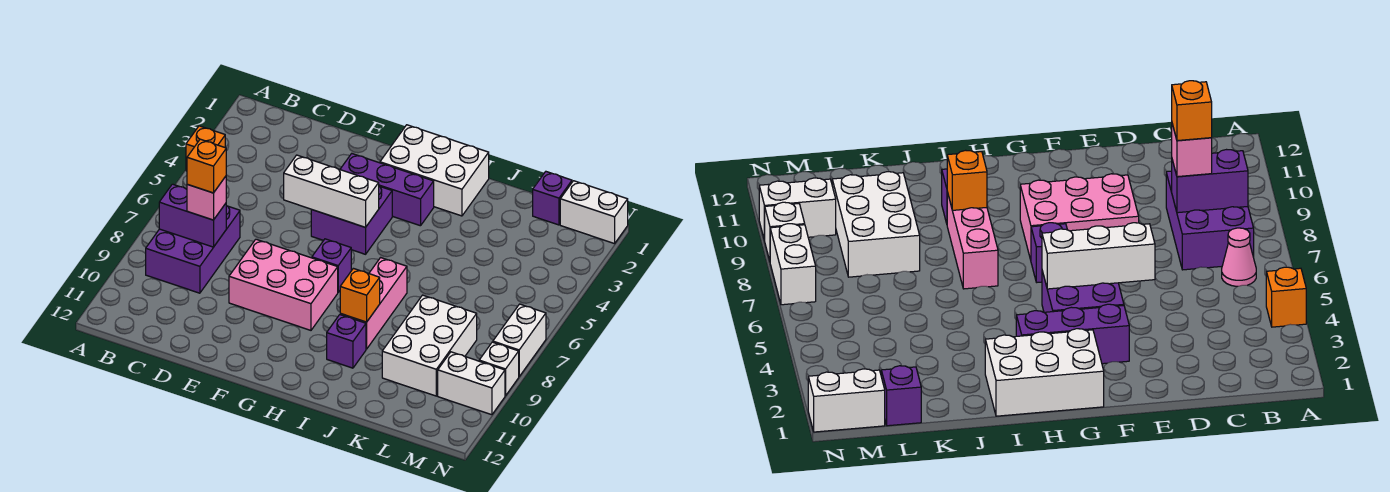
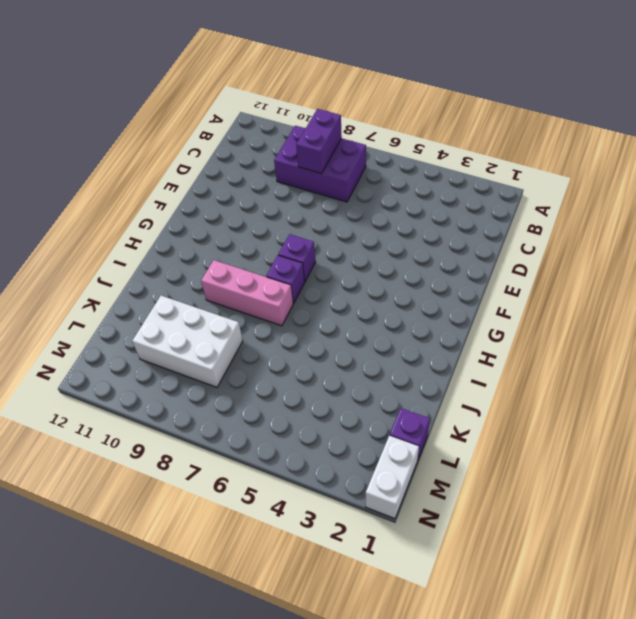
purple brick H7 level 1 -> purple brick I10 level 1
none -> orange brick A4 level 1
none -> pink cone B6 level 1
none -> pink brick E8:G9 level 1

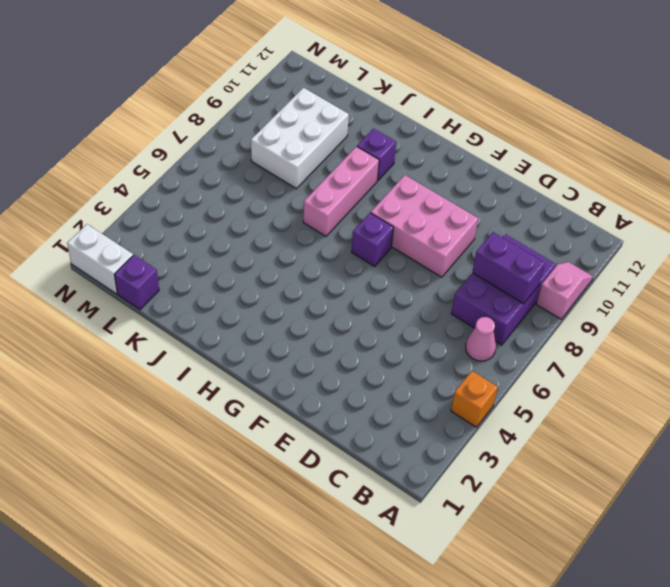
pink slope A9:A10 level 1 top 9 -> none
none -> purple brick F3:H3 level 1
none -> purple brick F4:G5 level 1
none -> white brick G1:I2 level 1

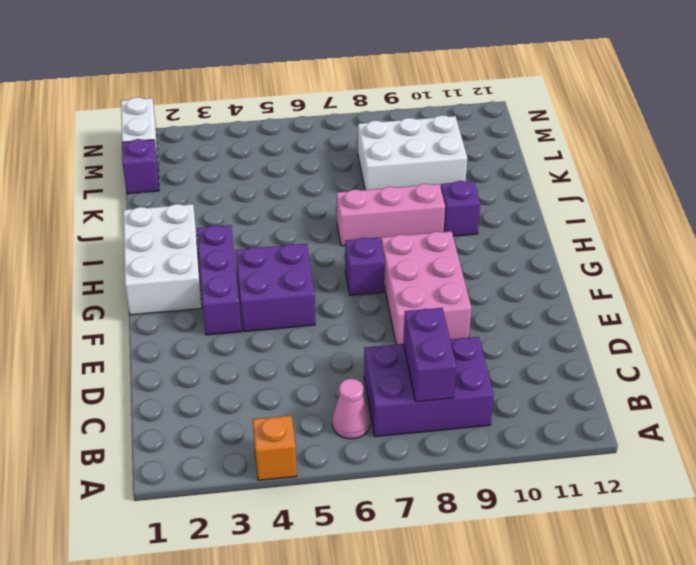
none -> white brick M10:N10 level 1
none -> white brick N7:N8 level 1
none -> white brick N9 level 1

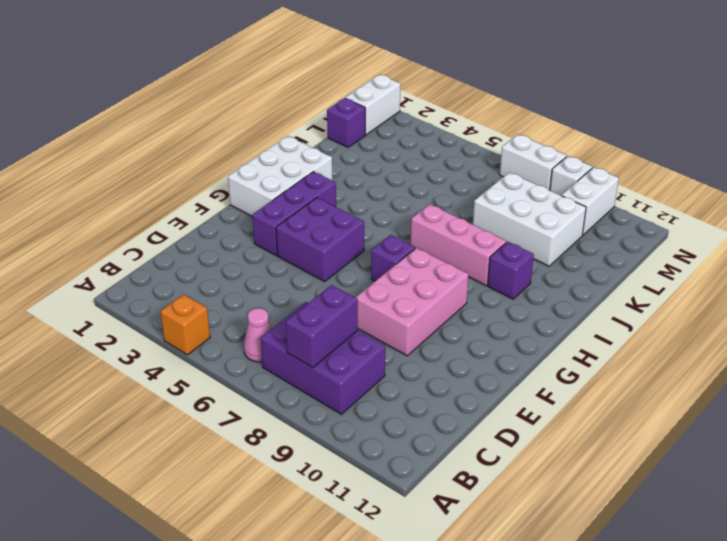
none -> white brick E5:G5 level 2
none -> orange brick I9 level 2
none -> pink brick C8 level 3

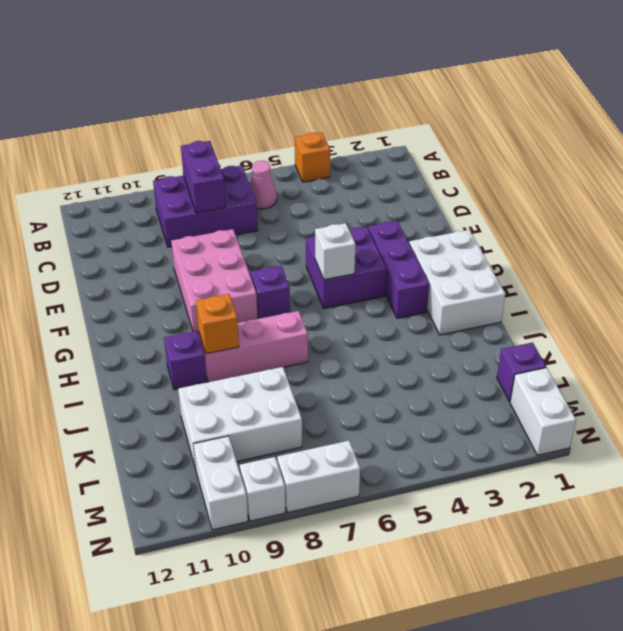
white brick G5 level 2 -> white brick E5:G5 level 2
none -> pink brick C8 level 3
none -> orange brick C8 level 4

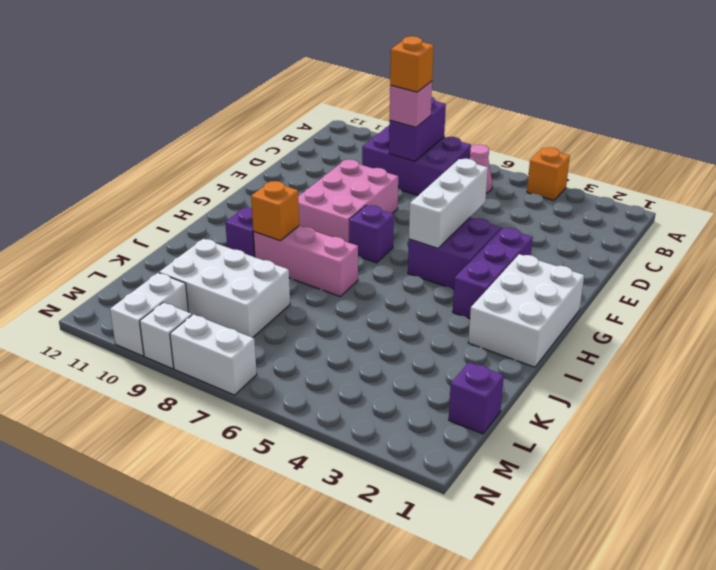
none -> white brick M1:N1 level 1

